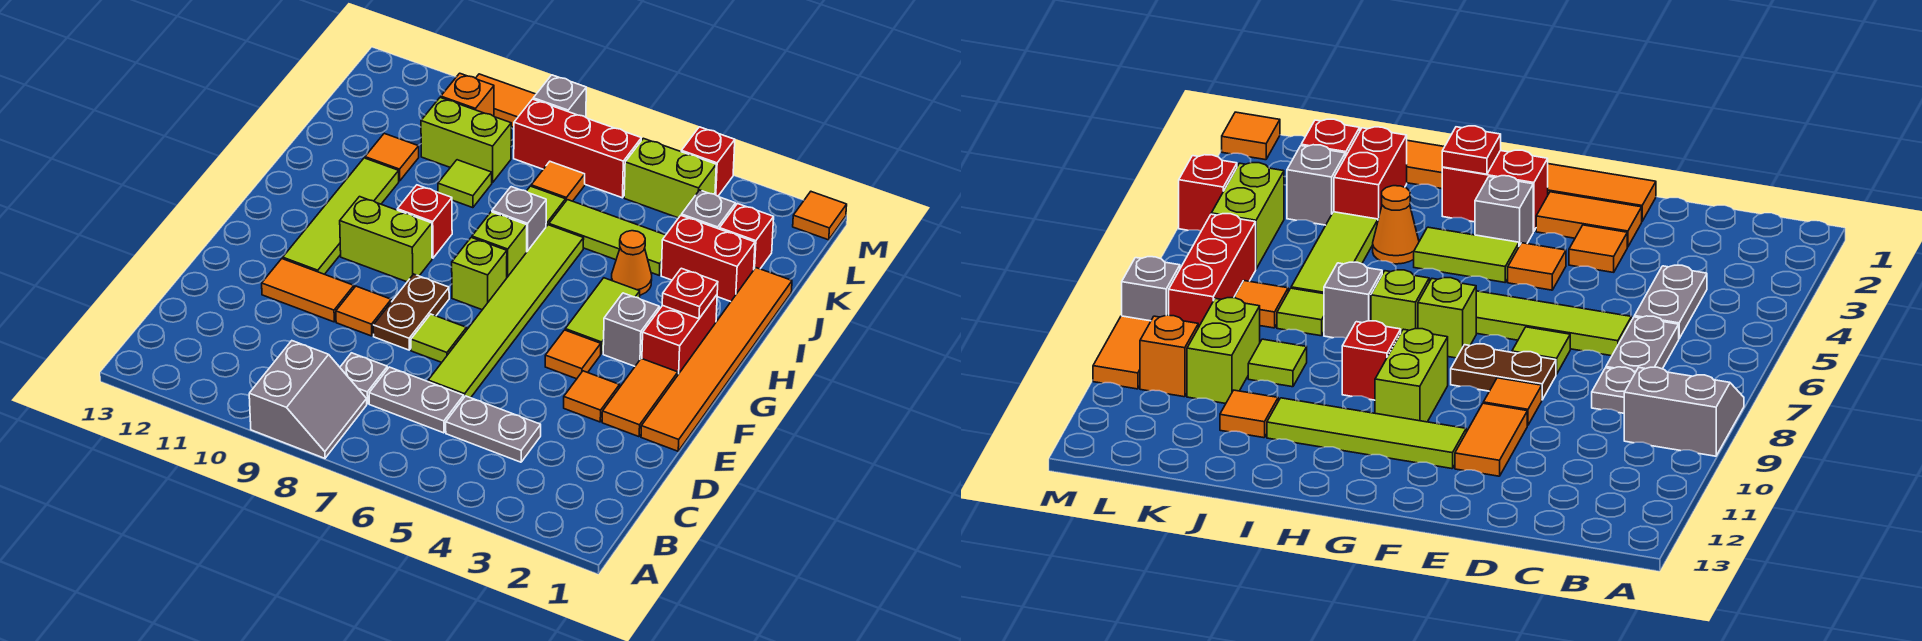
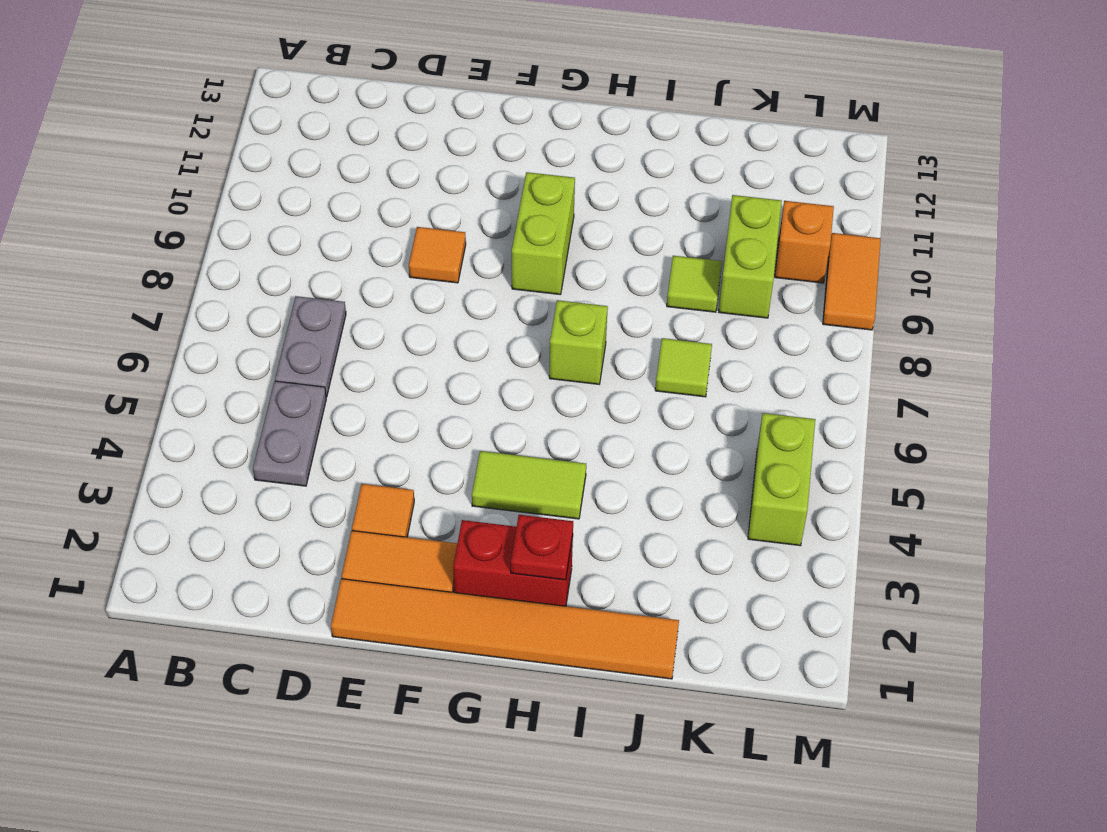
none -> grey slope A8:B9 level 1 top 9
none -> grey plate C8 level 1
none -> lime tile D6:I6 level 1
none -> lime tile E7 level 1

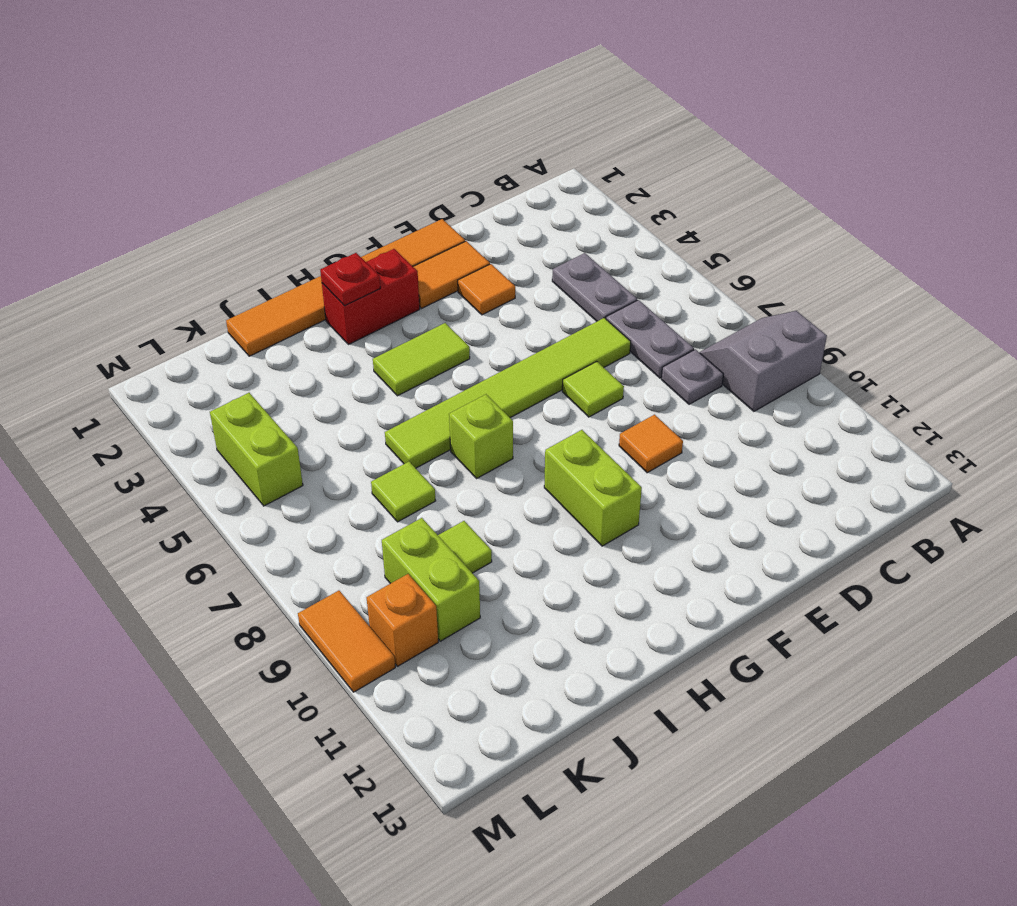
none -> brown plate E8:F8 level 1
none -> orange tile E10:E11 level 1
none -> orange tile F4 level 1
none -> lime tile F11:I11 level 1

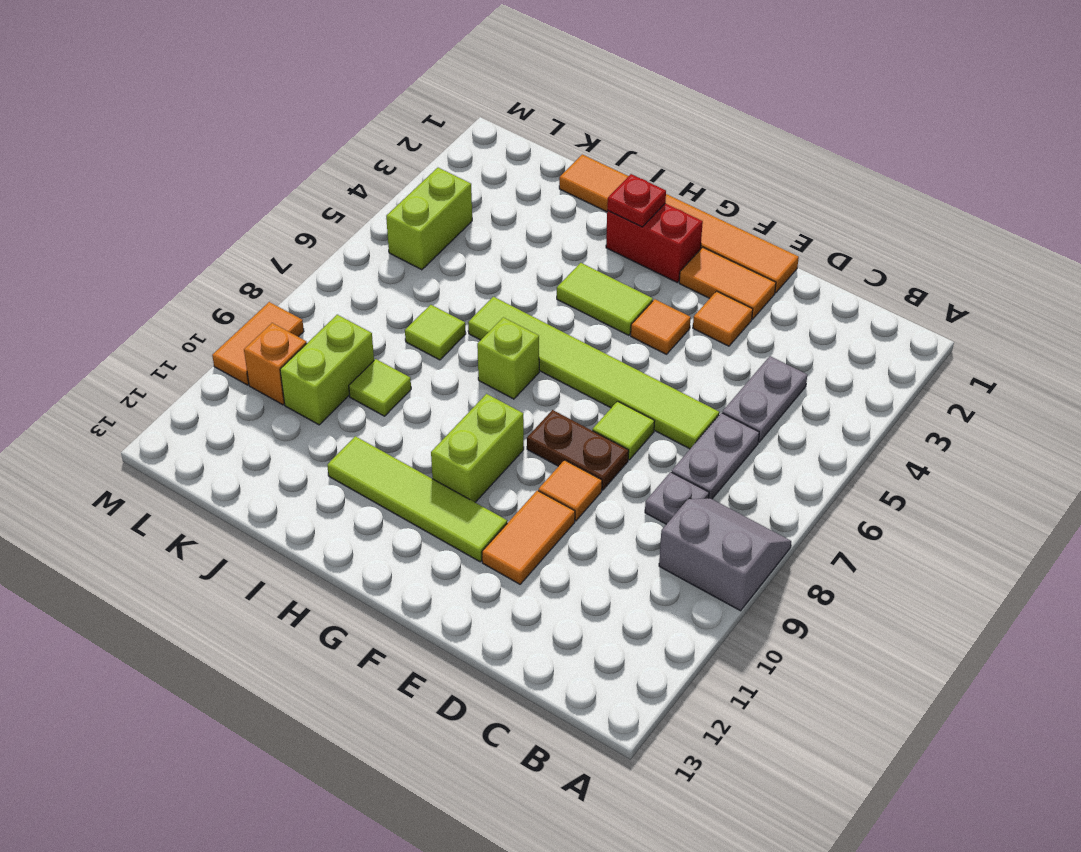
none -> grey brick G3 level 1
none -> lime brick G7 level 1
none -> red brick H9 level 1
none -> orange cone I4 level 1

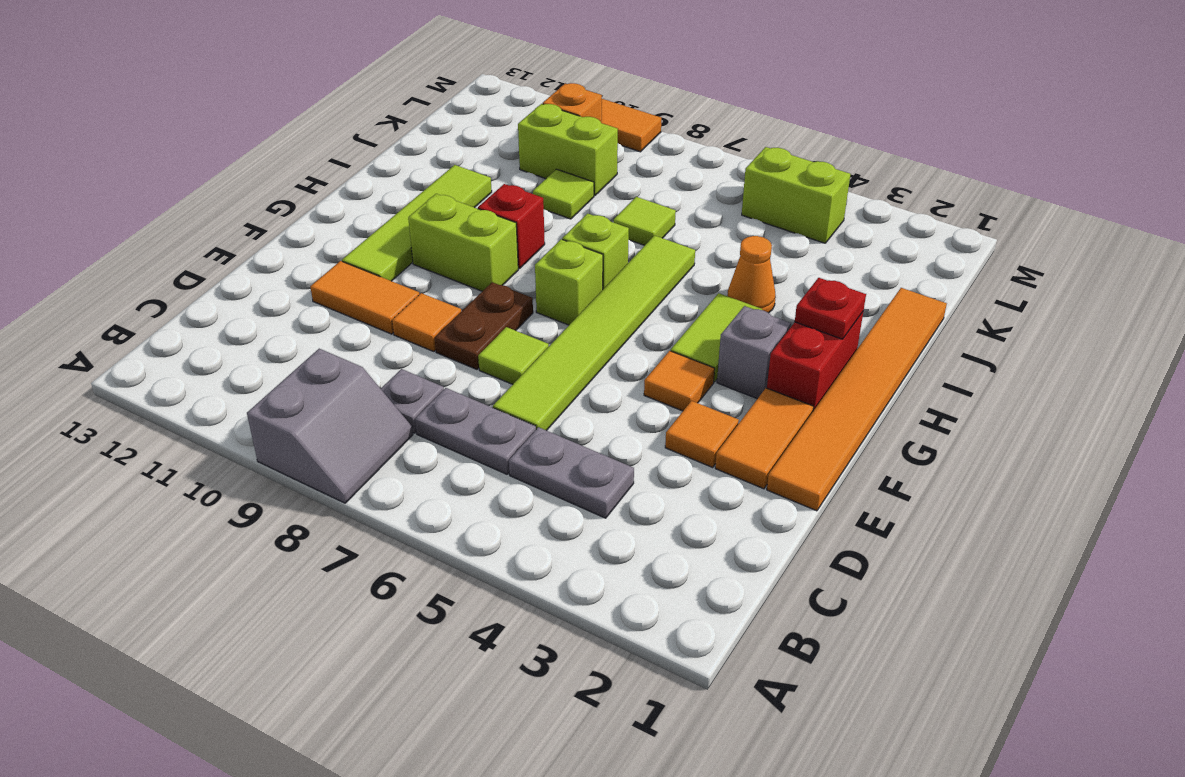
none -> grey brick I7 level 1
none -> red brick J2:J3 level 1
none -> lime tile J4:J6 level 1
none -> orange tile J11 level 1

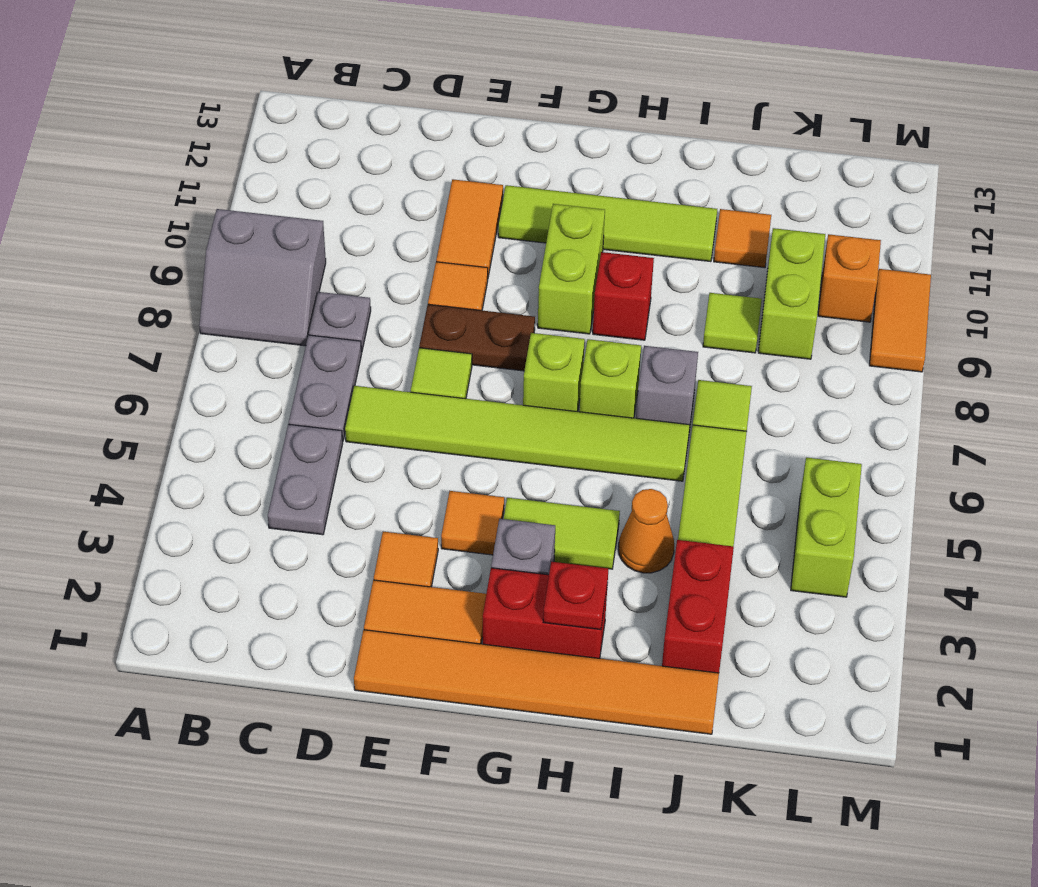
none -> red brick K2 level 1
none -> grey brick K3 level 1
none -> orange tile K7 level 1
none -> red brick L6:L8 level 1

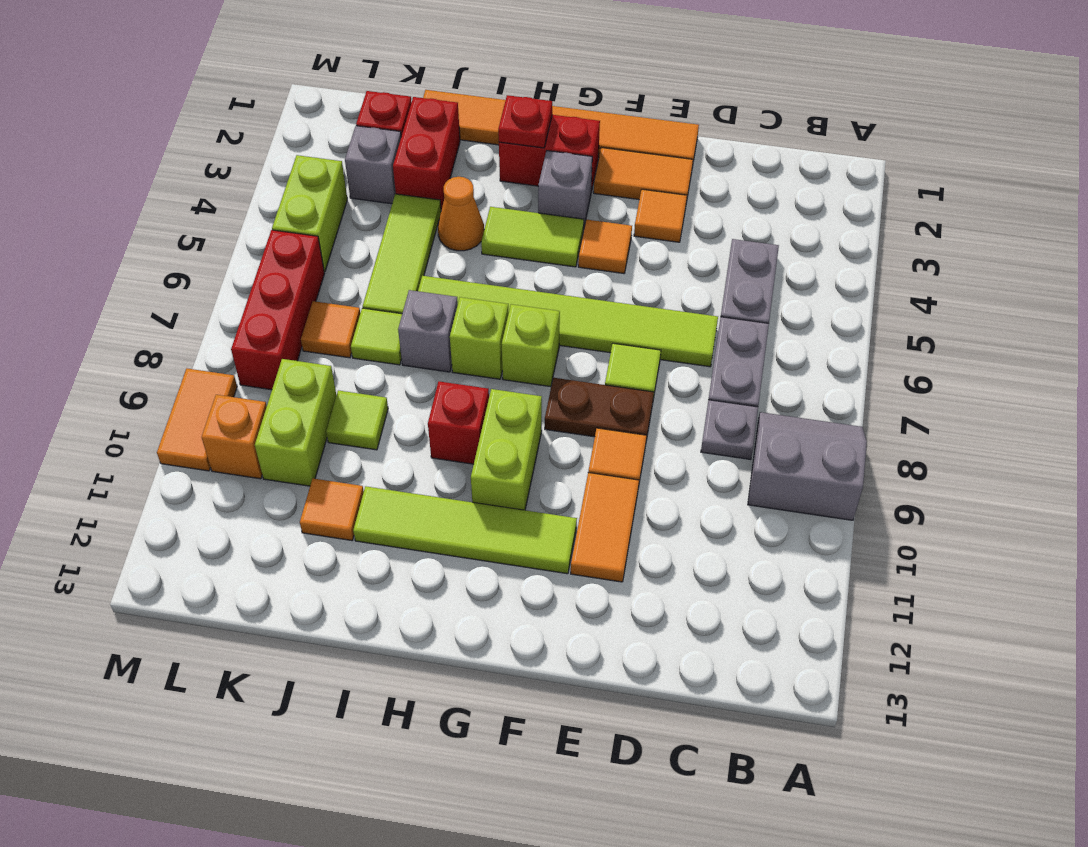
none -> orange tile M1 level 1
none -> red brick M4 level 1
none -> grey brick M8 level 1

